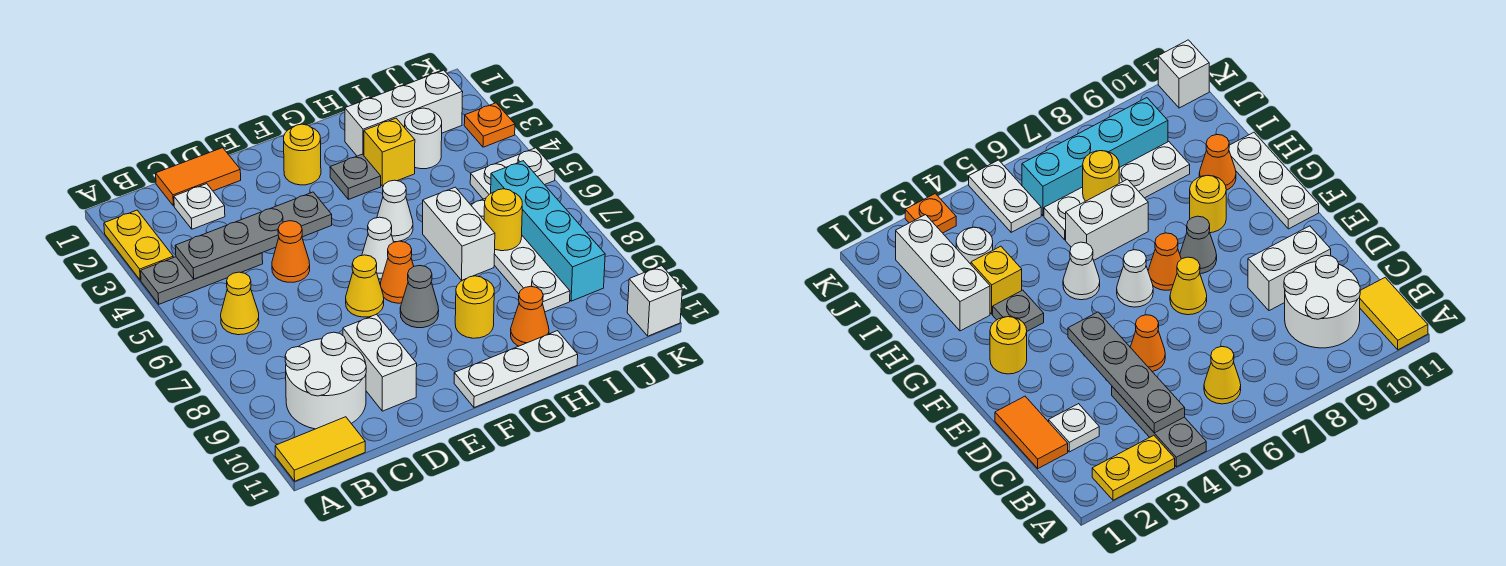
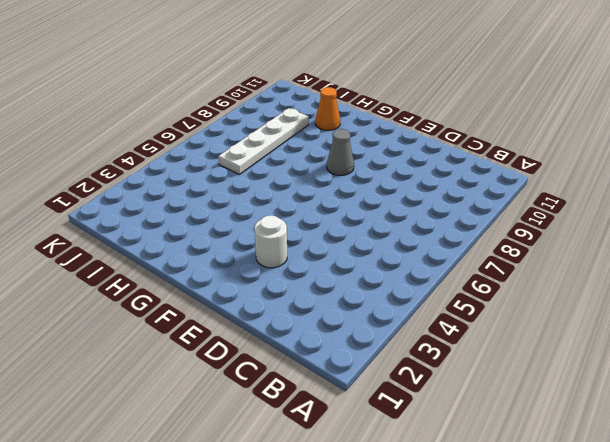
white round brick E3 level 1 -> white round brick I3 level 1
none -> yellow plate A2:A3 level 1
none -> grey plate A4:C4 level 1
none -> yellow tile A11:B11 level 1
none -> yellow cone B6 level 1

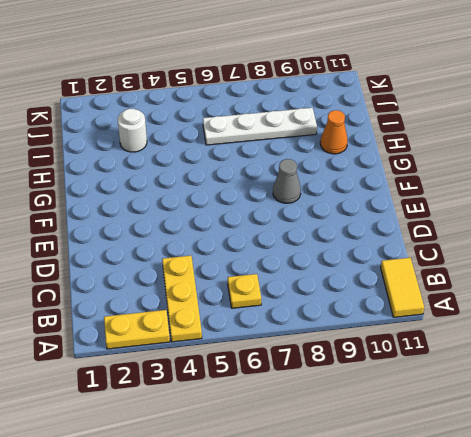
yellow plate A4:C4 level 1 -> grey plate A4:C4 level 1
yellow plate B6 level 1 -> yellow cone B6 level 1
none -> white round brick B9:C10 level 1
none -> orange tile C1:D1 level 1
none -> white plate C2 level 1
none -> orange cone D5 level 1

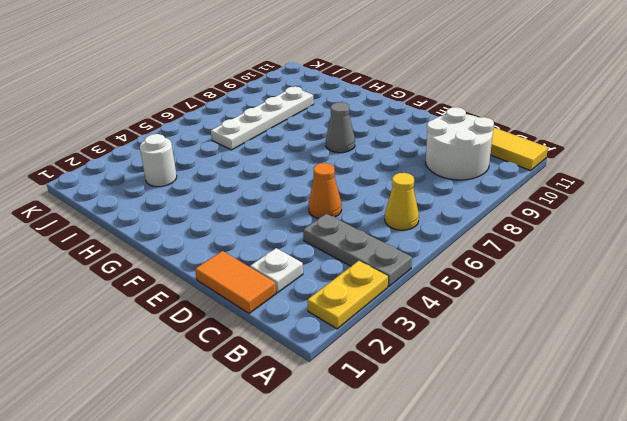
none -> white brick D9:D10 level 1
none -> yellow cone E7 level 1
none -> yellow round brick F2 level 1
none -> white cone F6 level 1

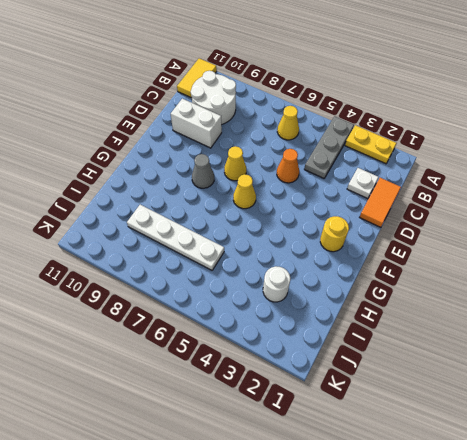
yellow cone F6 level 1 -> white cone F6 level 1
none -> orange cone F7 level 1
none -> white plate F11:H11 level 1
none -> grey plate G3 level 1
none -> white cone G5 level 1

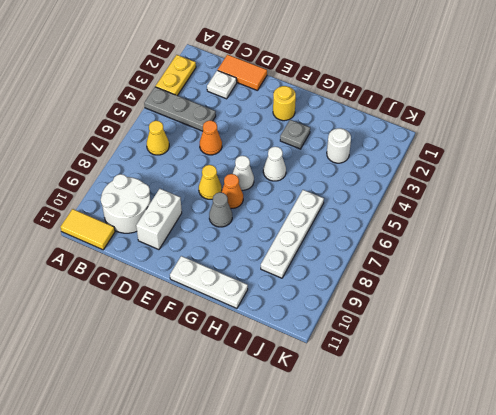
none -> yellow round brick G9 level 1
none -> white brick H2:J2 level 1
none -> yellow brick H3 level 1
none -> white brick H6:H7 level 1

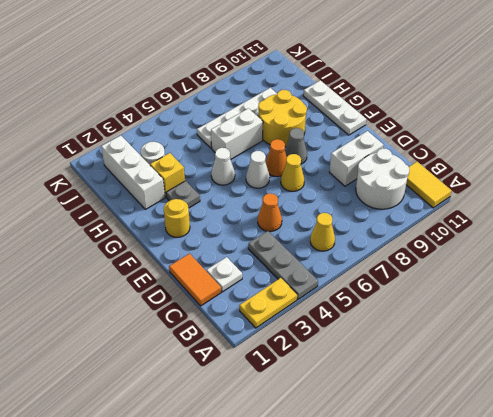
yellow round brick G8:H9 level 1 -> yellow round brick G9 level 1
none -> orange cone H10 level 1
none -> white plate J5:K5 level 1
none -> cyan brick J6:J9 level 1
none -> orange plate K3 level 1

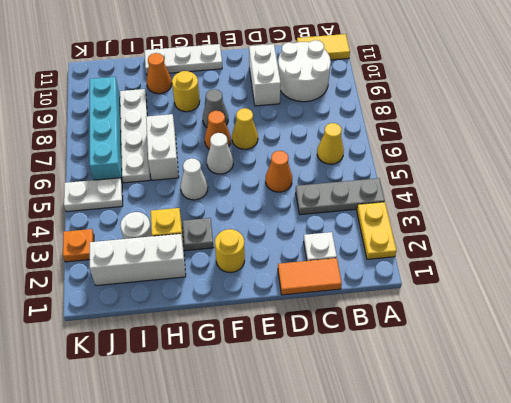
none -> white brick K11 level 1
none -> grey plate B4:E4 level 2
none -> yellow round brick I7 level 2

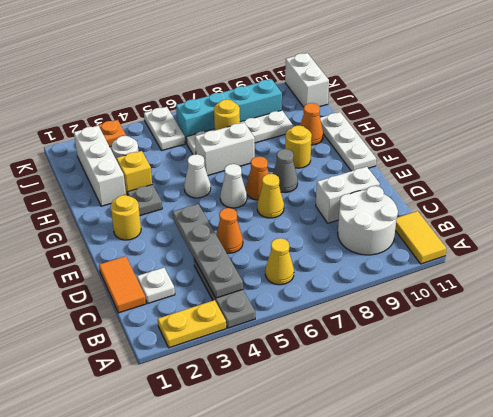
white brick J11:K11 level 1 -> white brick K11 level 1

